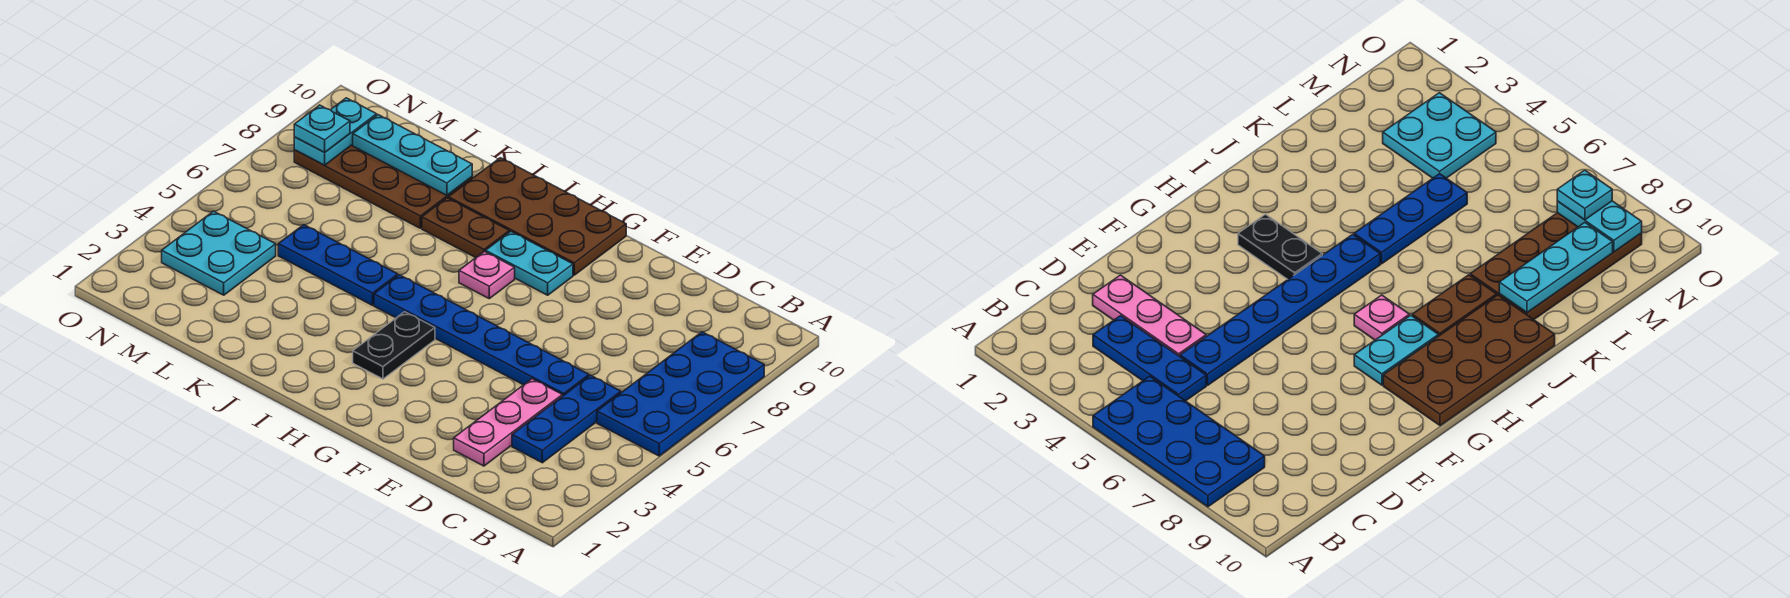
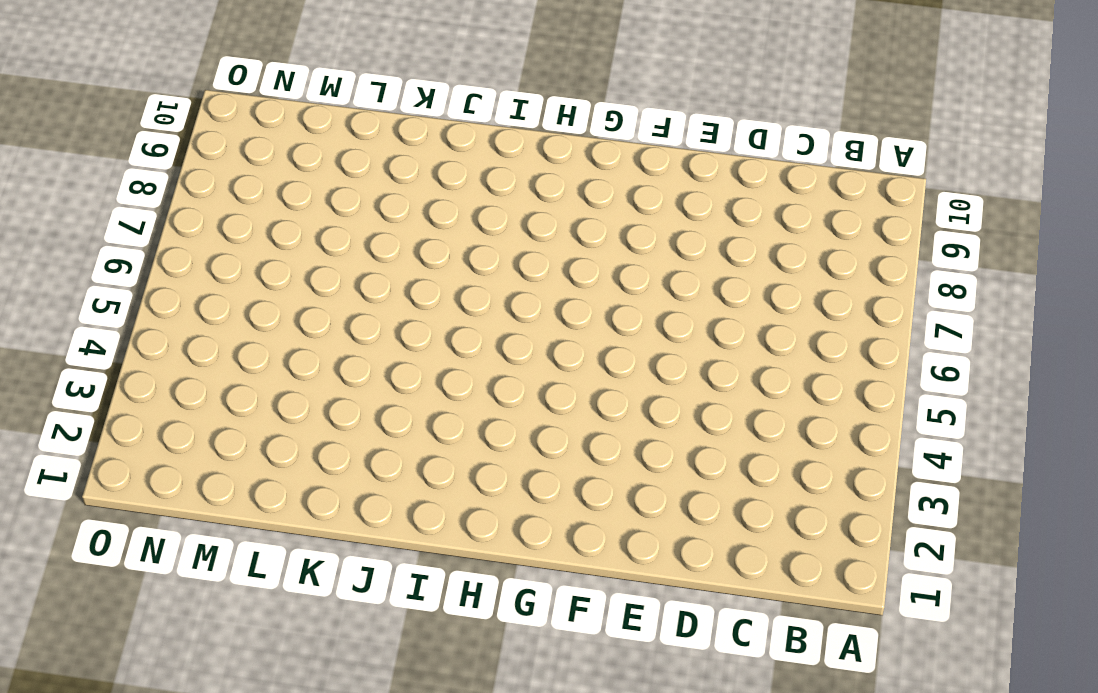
none -> blue plate A5:B8 level 1
none -> blue plate C3:C5 level 1
none -> pink plate D2:D4 level 1

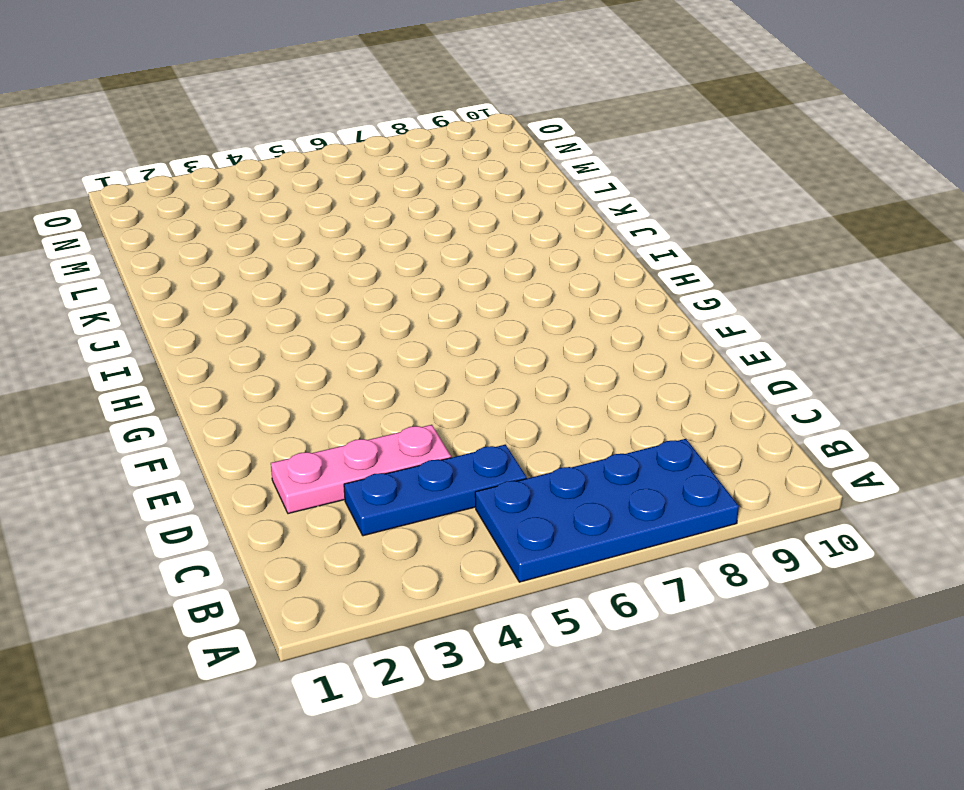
none -> blue plate D5:I5 level 1
none -> cyan plate G8:H8 level 1
none -> brown plate G9:J10 level 1

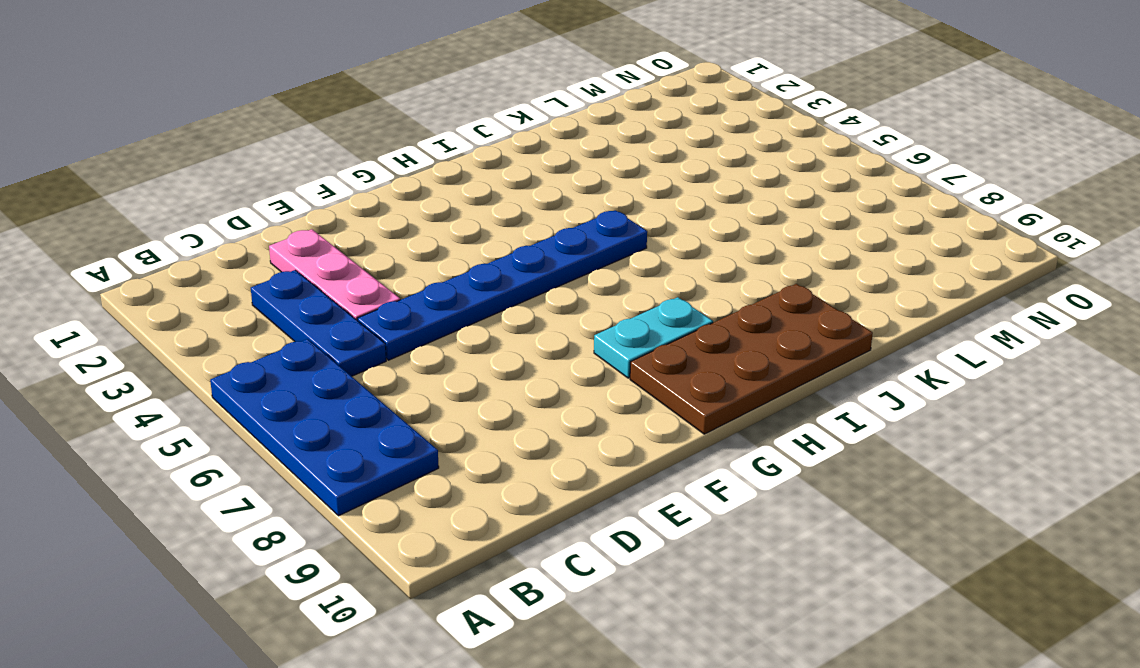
none -> black plate H3:H4 level 1
none -> pink plate H7 level 1
none -> brown plate I8:J8 level 1

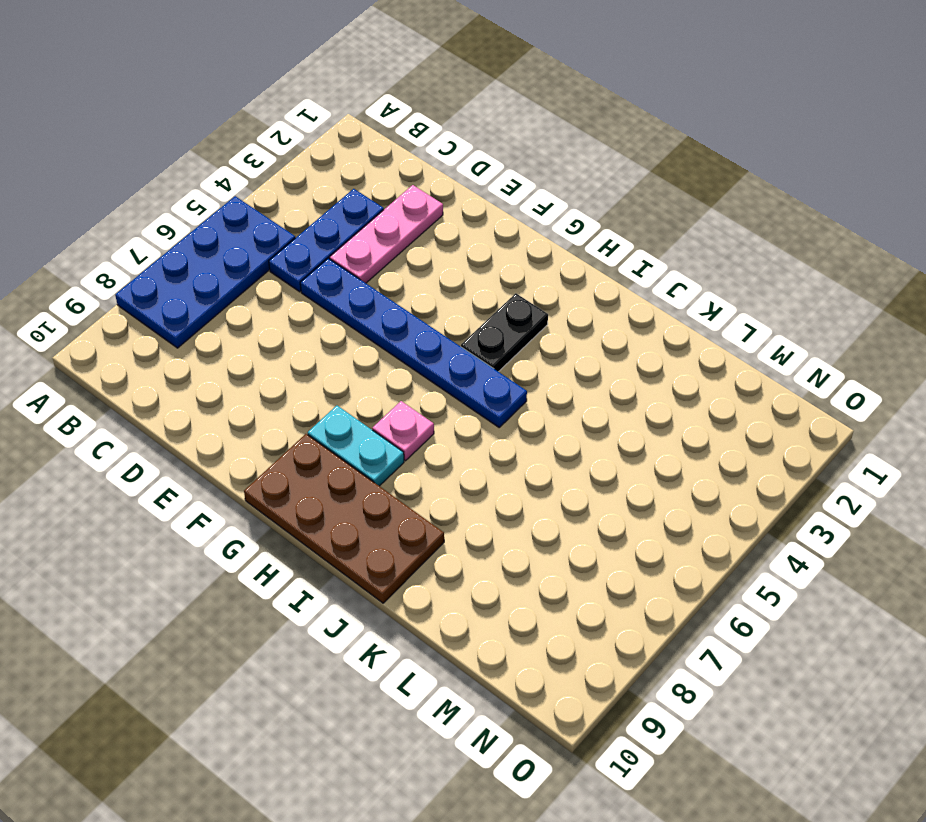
none -> brown plate I8:J8 level 1
none -> blue plate J5:L5 level 1
none -> brown plate K8:N9 level 1

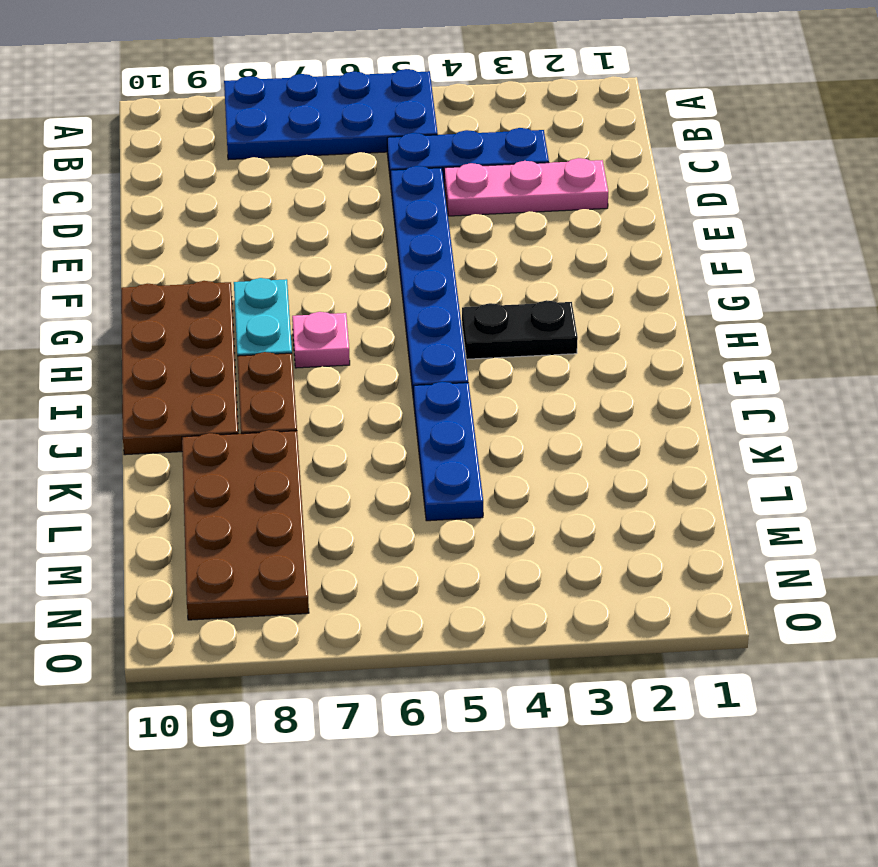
none -> cyan plate M3:N4 level 1
none -> cyan plate K9:M9 level 2
none -> cyan plate N8:N9 level 2

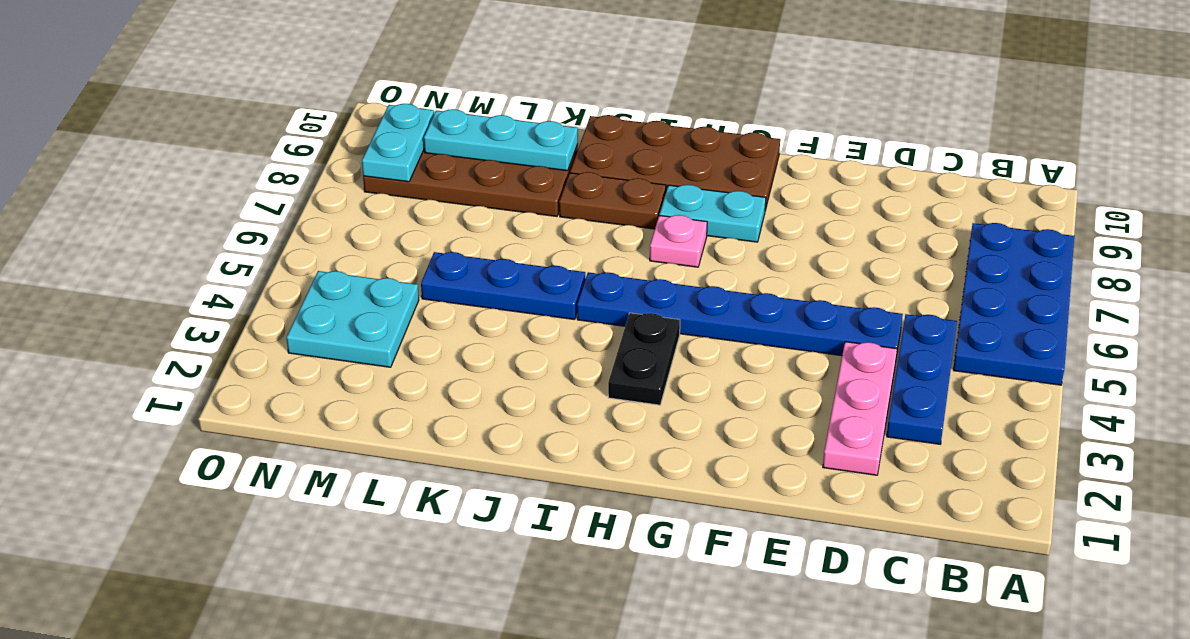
none -> cyan plate N8 level 3

